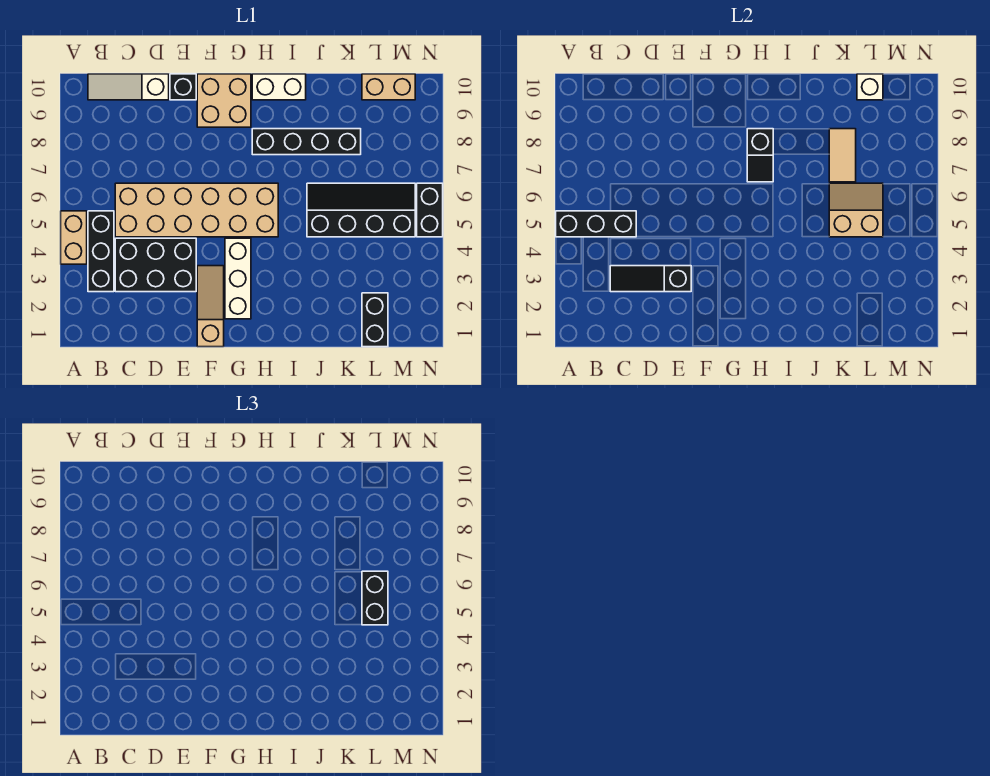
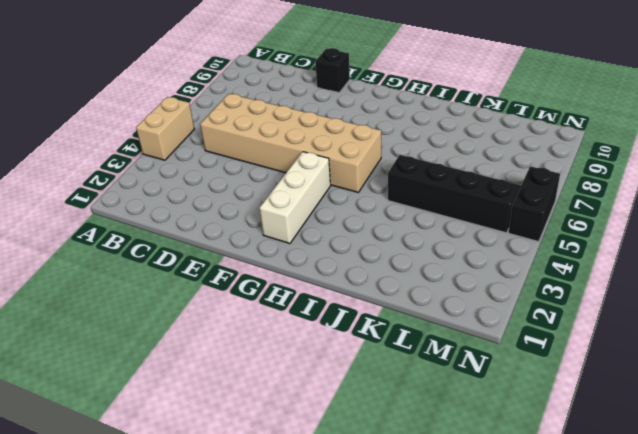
none -> black brick B3:B5 level 1
none -> white slope B10:D10 level 1 top D
none -> black brick C3:E4 level 1

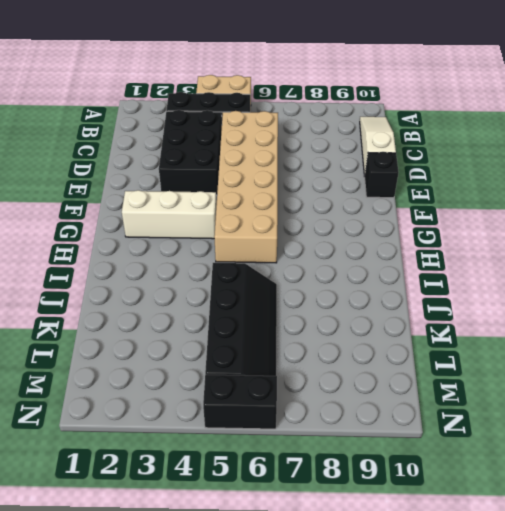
none -> tan slope F1:F3 level 1 top 1
none -> tan brick F9:G10 level 1
none -> black brick H8:K8 level 1

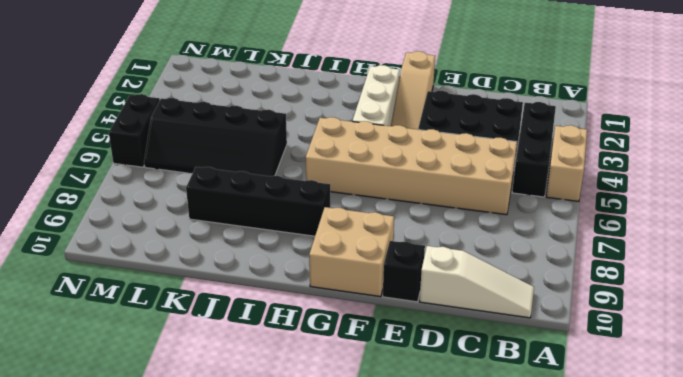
none -> white brick H10:I10 level 1
none -> black brick L1:L2 level 1
none -> tan brick L10:M10 level 1

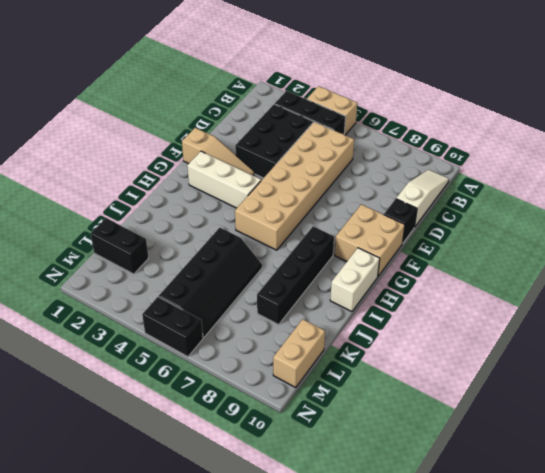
none -> black brick A5:C5 level 2
none -> black slope C3:E3 level 2 top E
none -> black slope H7:H8 level 2 top 8

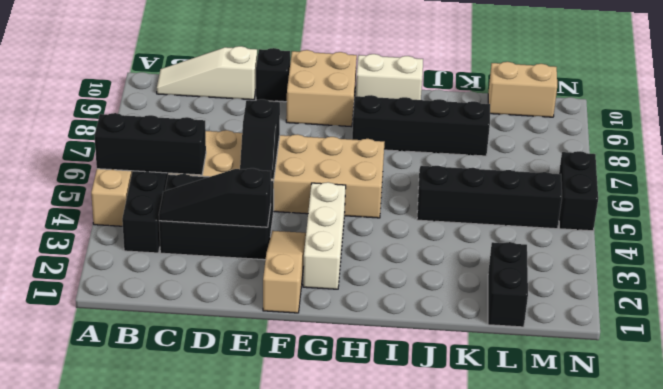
black slope E5:E6 level 2 top 6 -> black slope H7:H8 level 2 top 8
none -> tan slope K5:L6 level 2 top 5
none -> tan tile K7:K8 level 2
none -> white brick L10 level 2

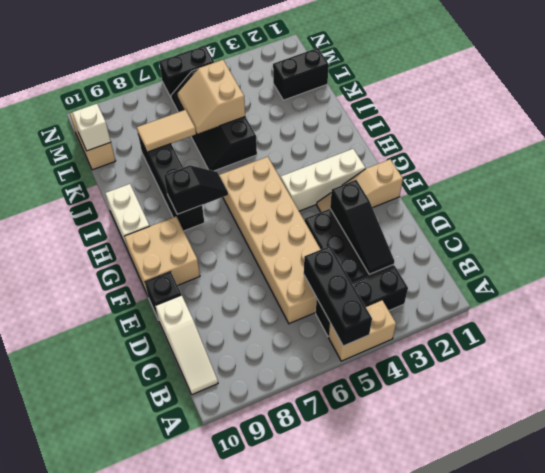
none -> black brick L5:L6 level 3

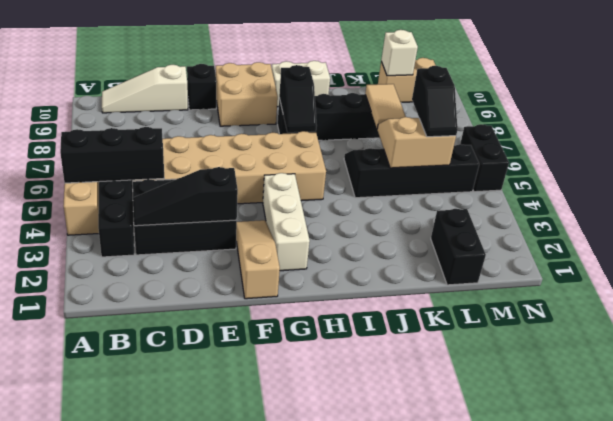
black slope L5:L6 level 3 top 6 -> black brick L5:L6 level 3

